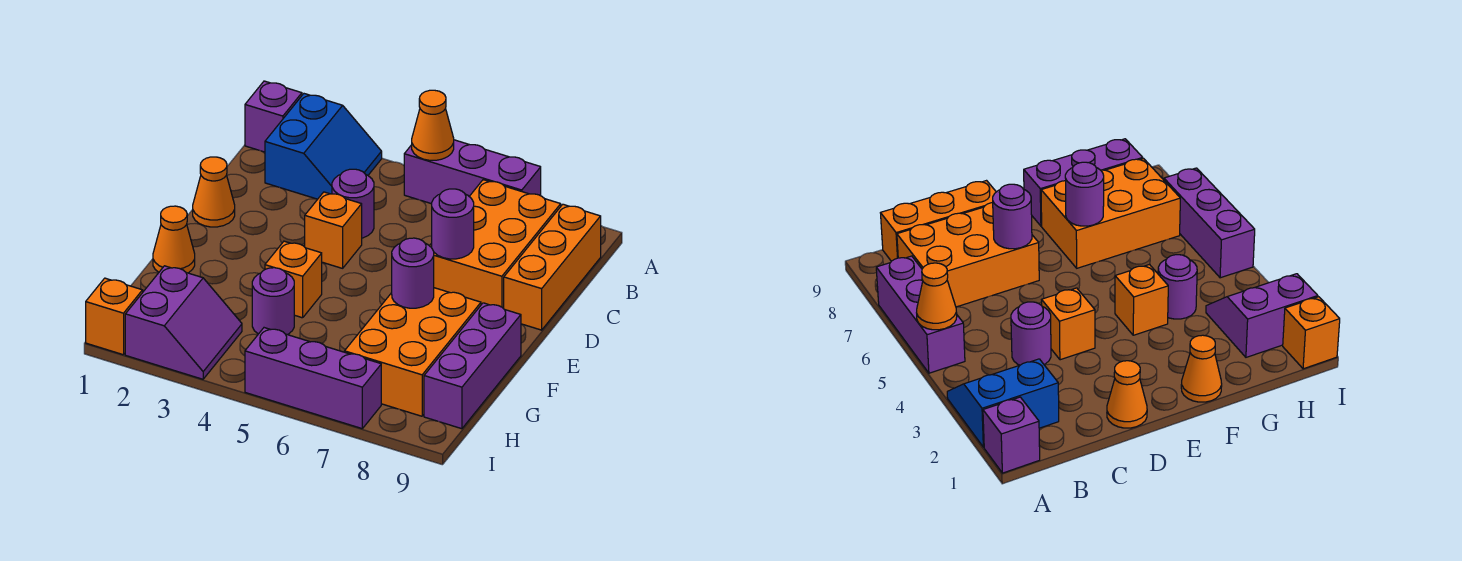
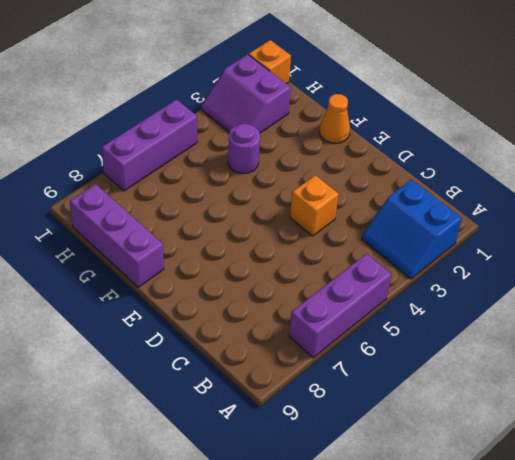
none -> purple brick A1 level 1
none -> orange brick B7:D8 level 1
none -> orange brick B9:D9 level 1

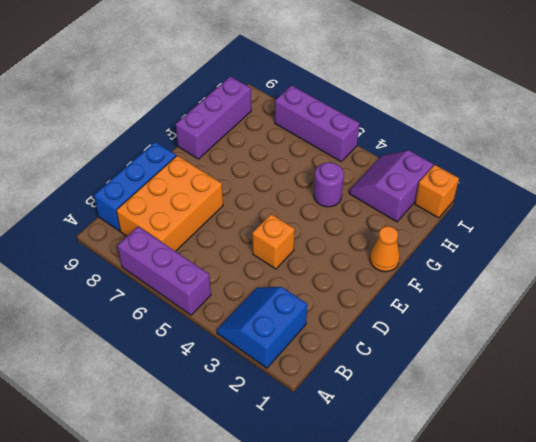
blue brick B9:D9 level 1 -> orange brick B9:D9 level 1
none -> purple brick A1 level 1
none -> purple round brick C4 level 1
none -> orange cone D1 level 1

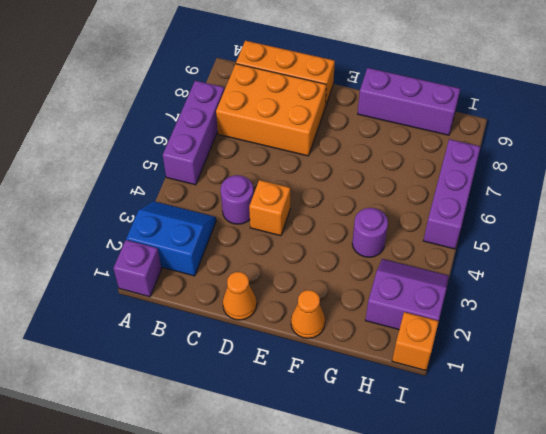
none -> orange brick F4 level 1
none -> orange brick F7:H8 level 1
none -> orange cone A5 level 2

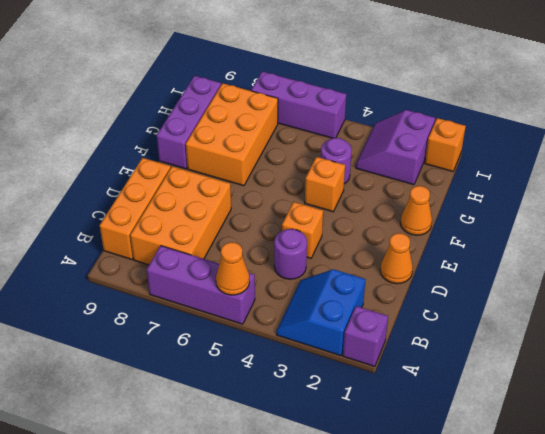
none -> purple round brick D7 level 2
none -> purple round brick F7 level 2

